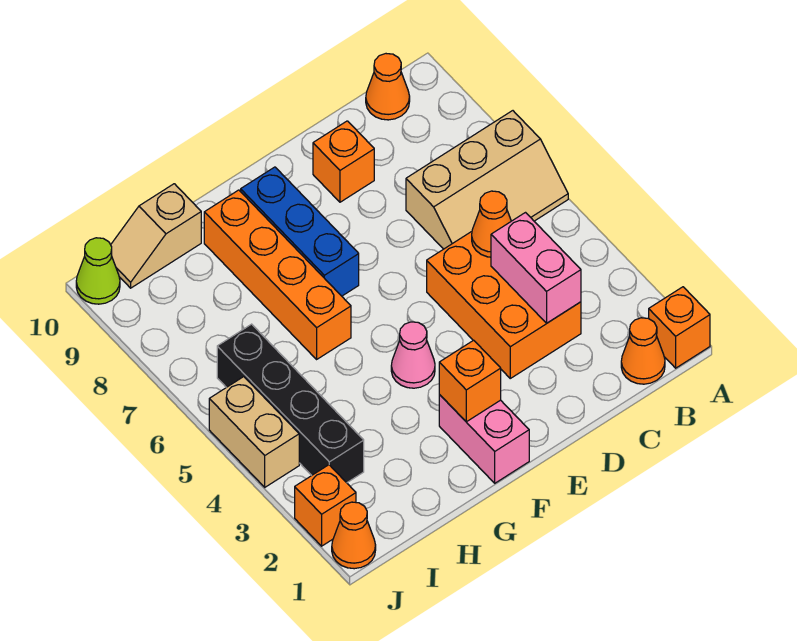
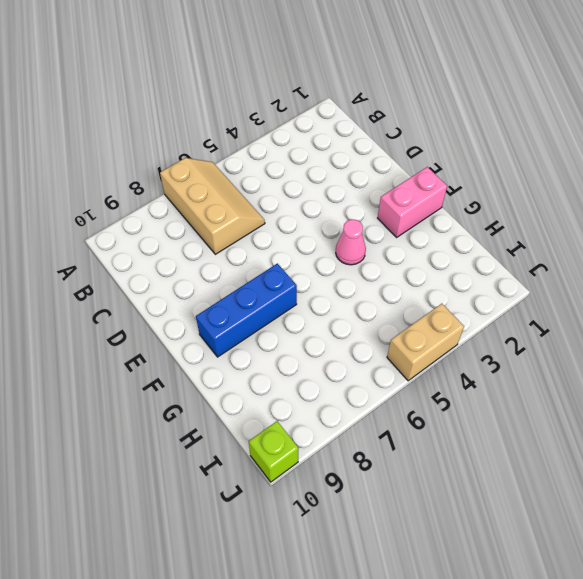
lime brick J10 level 1 -> lime cone J10 level 1
none -> orange brick A1 level 1
none -> orange cone B1 level 1
none -> orange cone B10 level 1

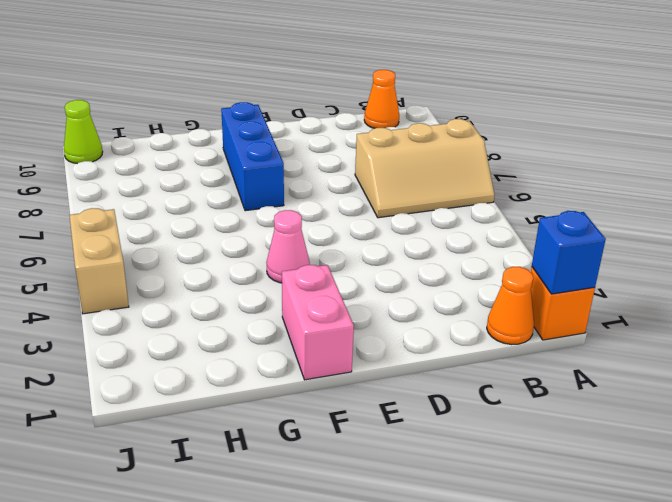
blue brick A1 level 2 -> none
none -> orange brick C3:D5 level 1
none -> orange brick D9 level 1
none -> orange brick G6:G9 level 1

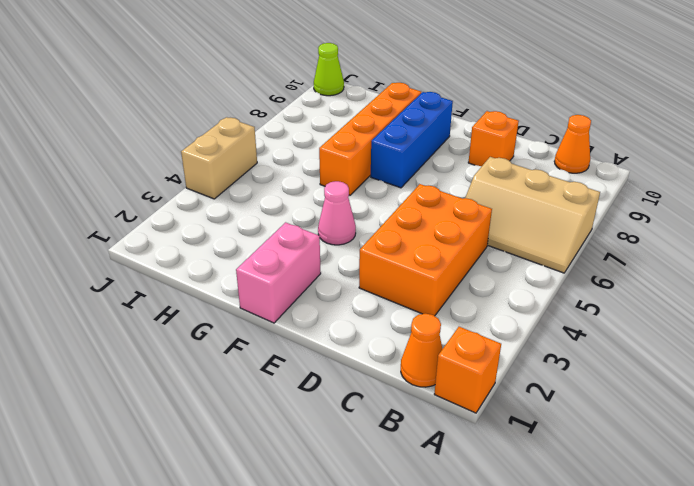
none -> tan slope H10:I10 level 1 top H
none -> black brick I3:I6 level 1
none -> orange cone J1 level 1

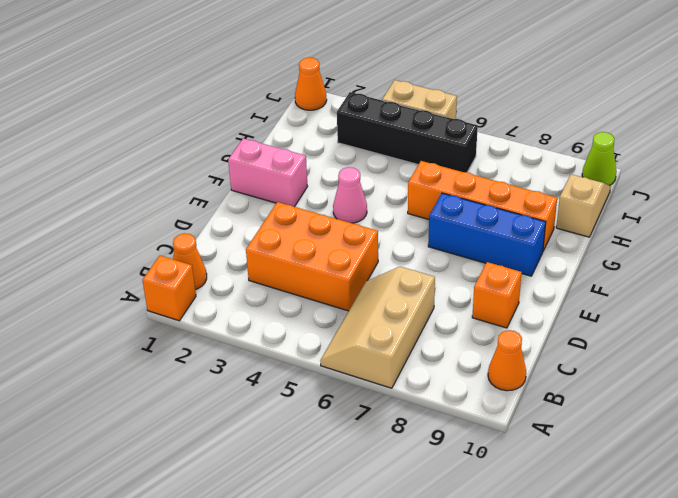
none -> orange brick J2 level 1
none -> pink brick C3:C4 level 2
none -> orange cone C5 level 2

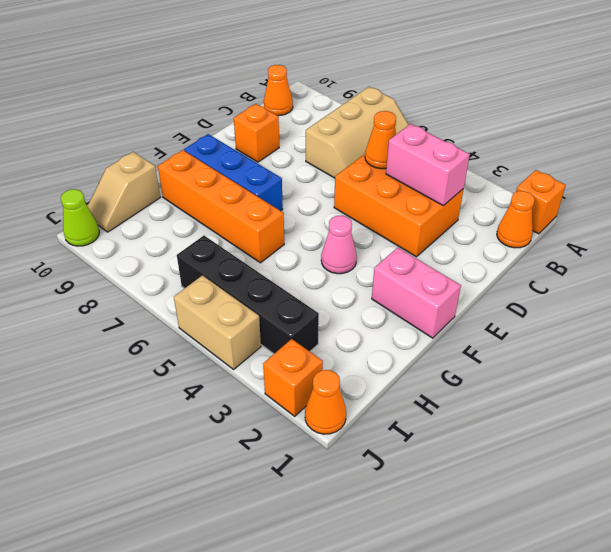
none -> orange brick F2 level 2

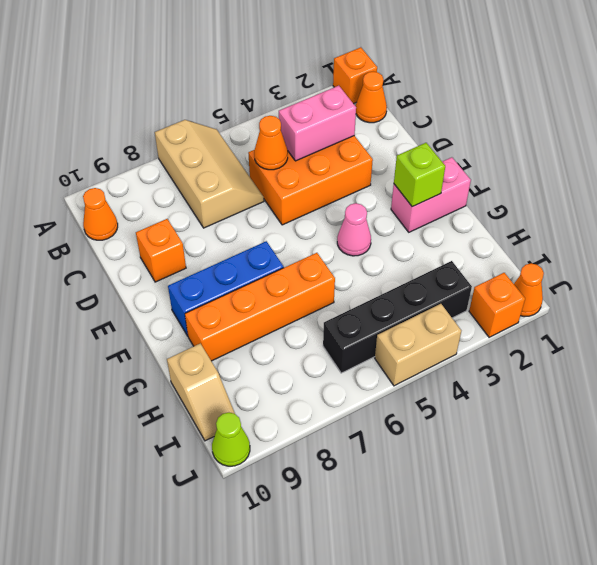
lime brick F2 level 2 -> orange brick F2 level 2

